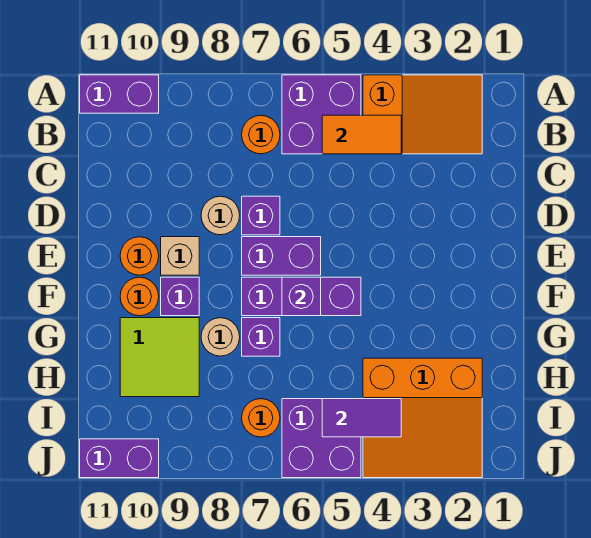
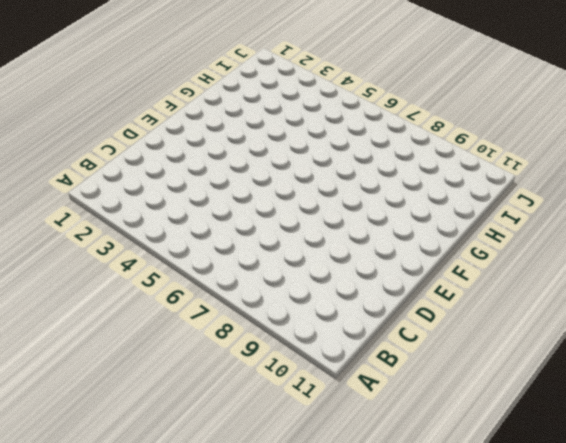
none -> orange slope A2:B4 level 1 top 4
none -> purple brick A5:B6 level 1
none -> purple brick A10:A11 level 1

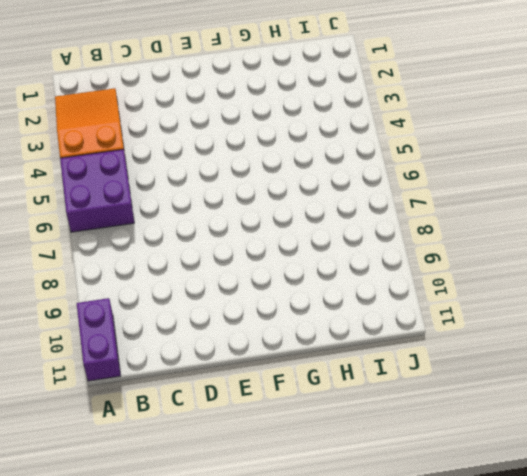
none -> orange round brick B7 level 1
none -> purple brick D7 level 1
none -> tan round brick D8 level 1

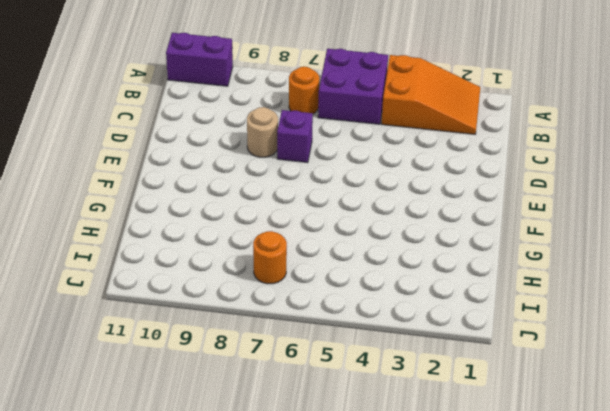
none -> purple brick E6:E7 level 1
none -> tan brick E9 level 1
none -> orange round brick E10 level 1

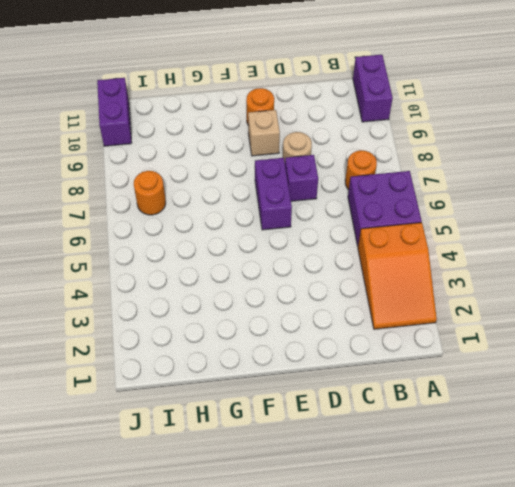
none -> purple brick F5:F7 level 1
none -> purple brick F9 level 1
none -> orange round brick F10 level 1

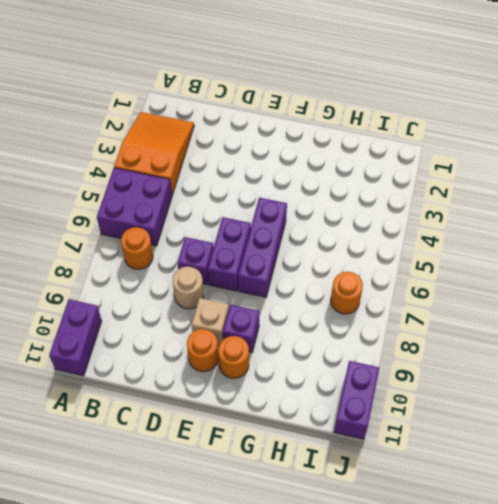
none -> purple brick G7 level 1
none -> tan round brick G8 level 1
none -> lime tile G9:H10 level 1

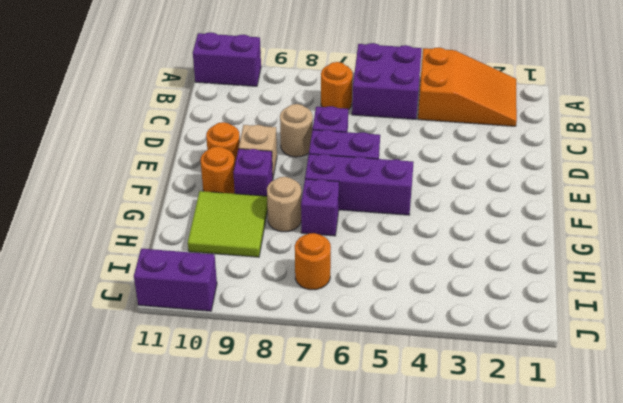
none -> orange slope H2:J4 level 1 top H
none -> purple brick I5:J6 level 1
none -> orange tile B4:B5 level 2

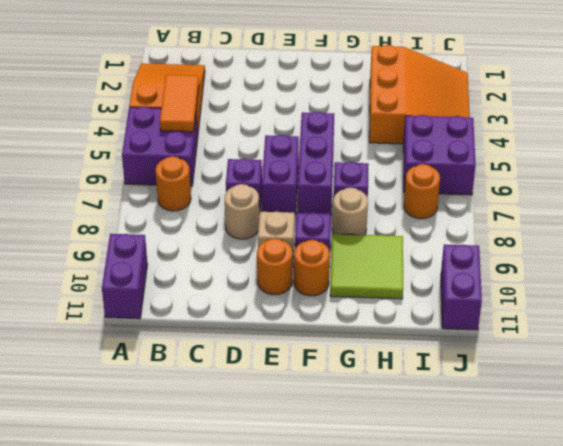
none -> purple brick F6 level 2
none -> purple tile I4:I5 level 2

